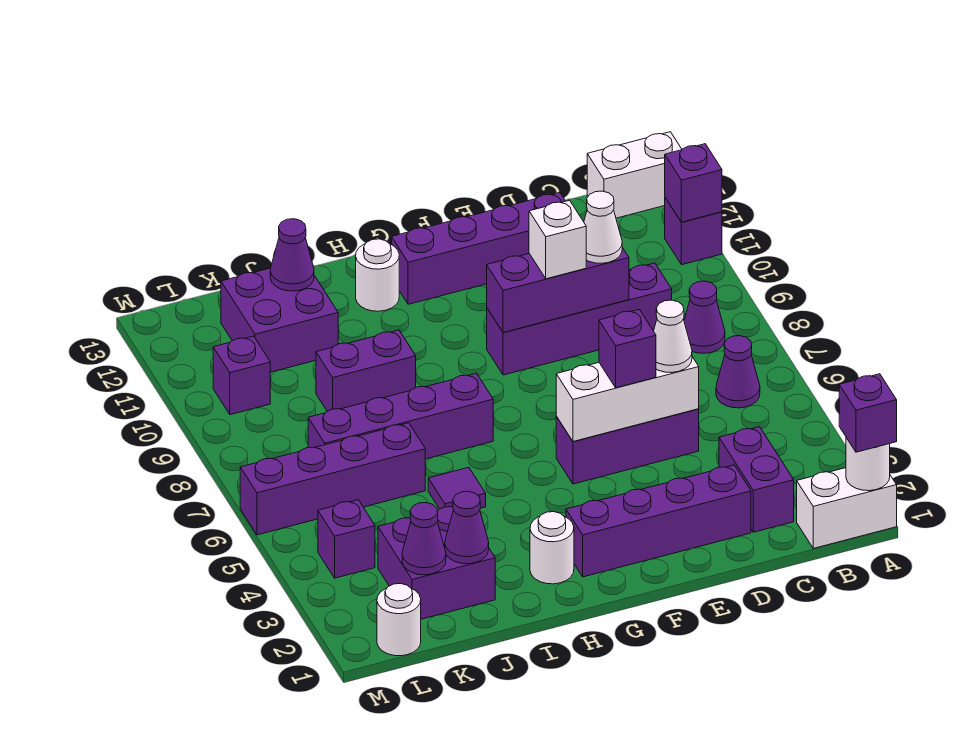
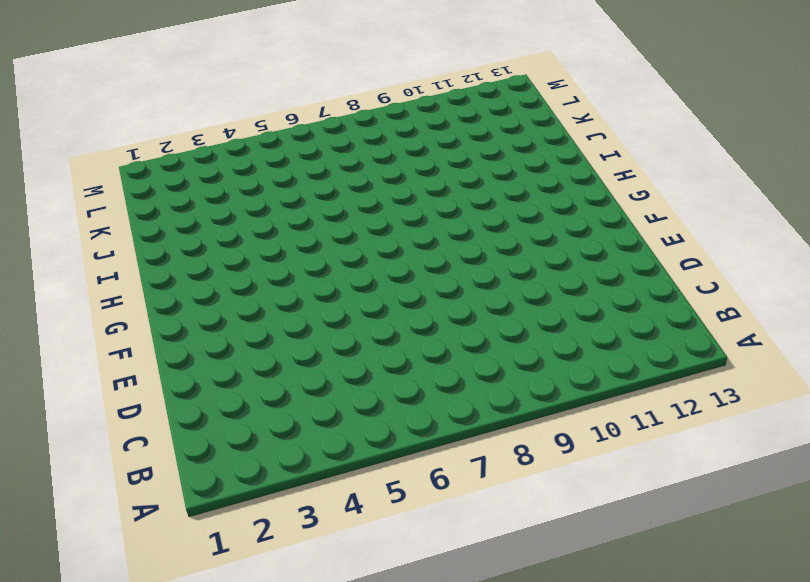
none -> white brick A1:B1 level 1
none -> purple brick A11 level 1
none -> white brick A13:B13 level 1
none -> purple cone B6 level 1

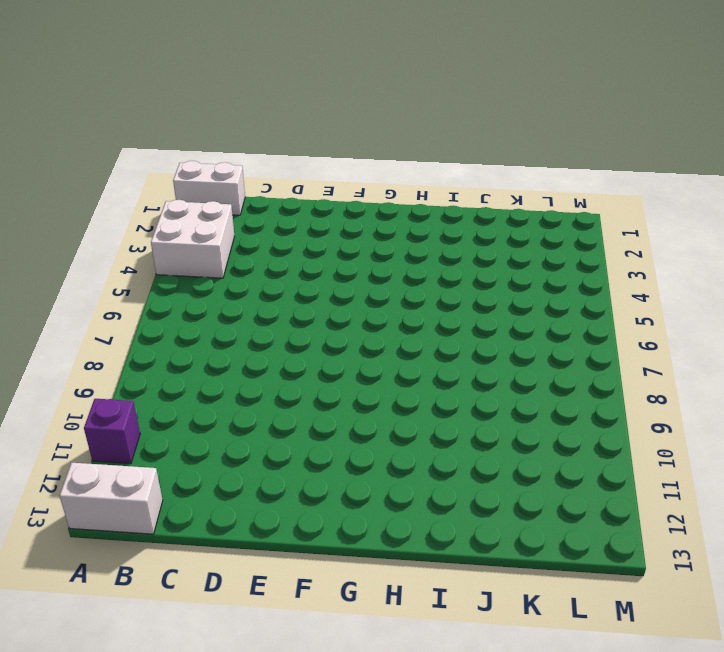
white brick A3:B4 level 1 -> none
none -> purple cone B6 level 1
none -> purple cone B8 level 1
none -> purple brick C2:C3 level 1
none -> purple brick C9:F9 level 1

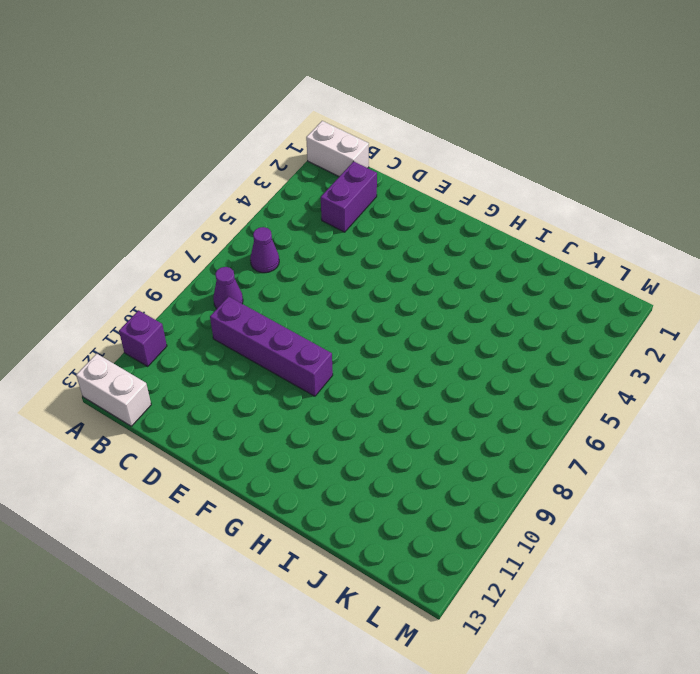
none -> purple brick D2:G2 level 1
none -> purple brick D5:F5 level 1
none -> purple brick D12:G12 level 1
none -> white round brick H2 level 1

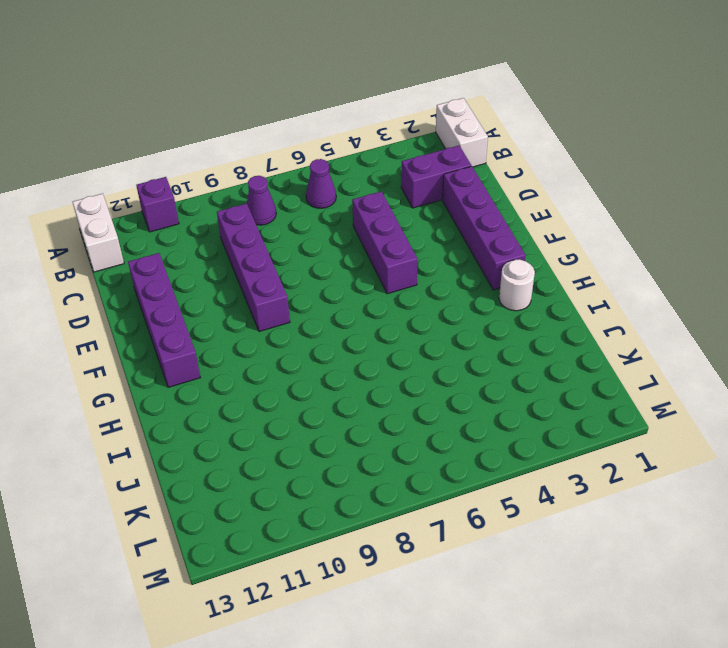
none -> purple brick H7:K7 level 1
none -> white round brick H12 level 1
none -> purple tile I5 level 1
none -> purple brick I9:J9 level 1

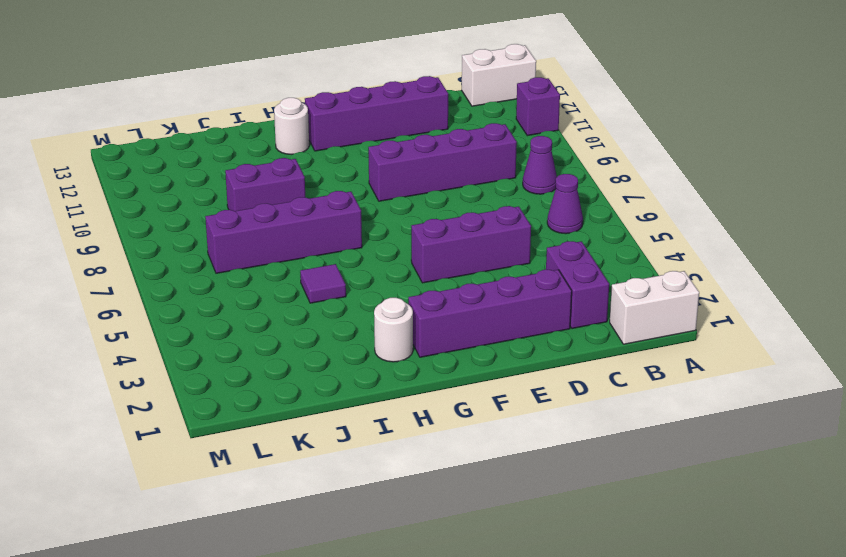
none -> purple brick J2:K3 level 1
none -> purple brick J6:M6 level 1
none -> purple brick J11:K12 level 1
none -> white round brick L1 level 1

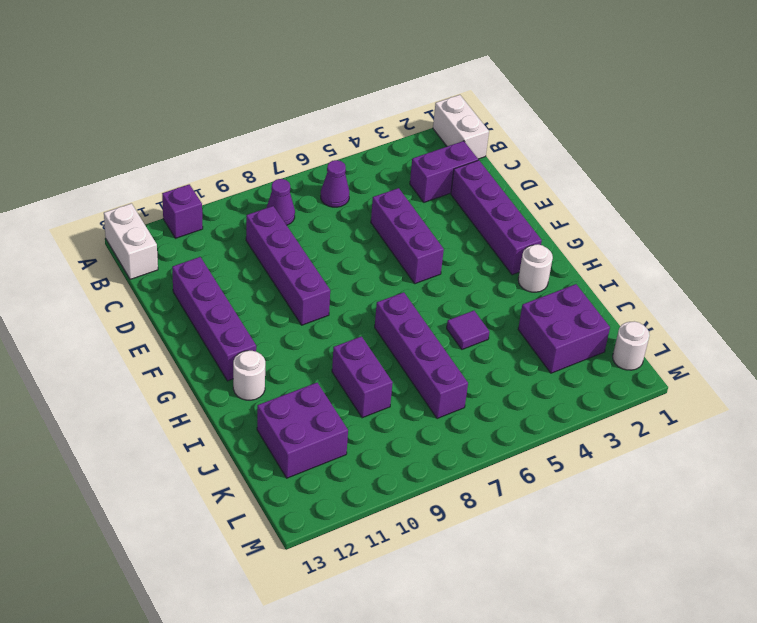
none -> purple brick J6:M6 level 1
none -> purple brick L4 level 1
none -> purple brick L10 level 1
none -> white round brick A1 level 2

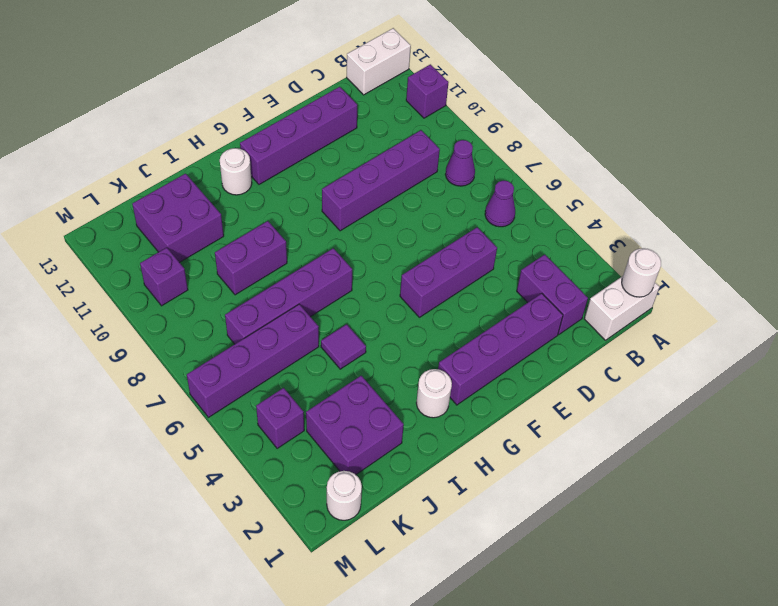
none -> purple brick A11 level 2
none -> white brick D5:F5 level 2
none -> purple brick D9:F9 level 2
none -> purple cone J2 level 2

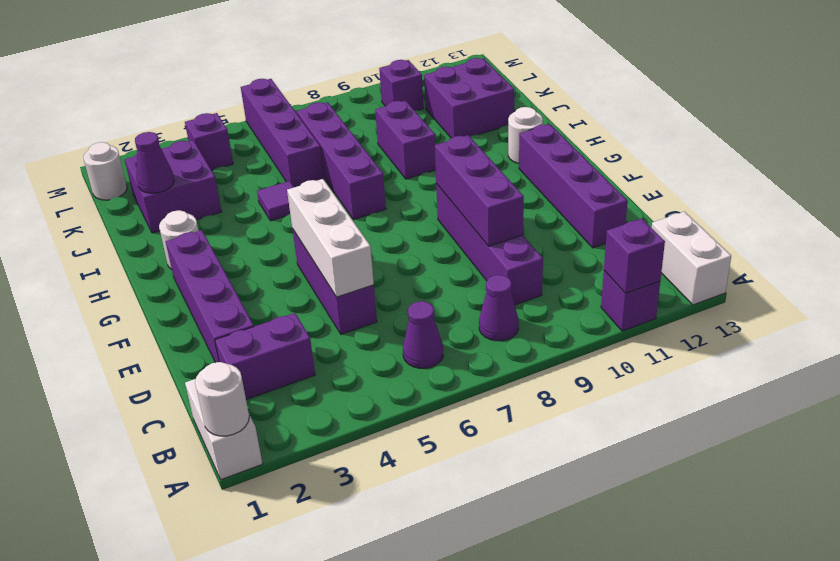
none -> purple cone J12 level 2
none -> purple cone K2 level 2
none -> purple brick A1 level 3
none -> white cone D5 level 3

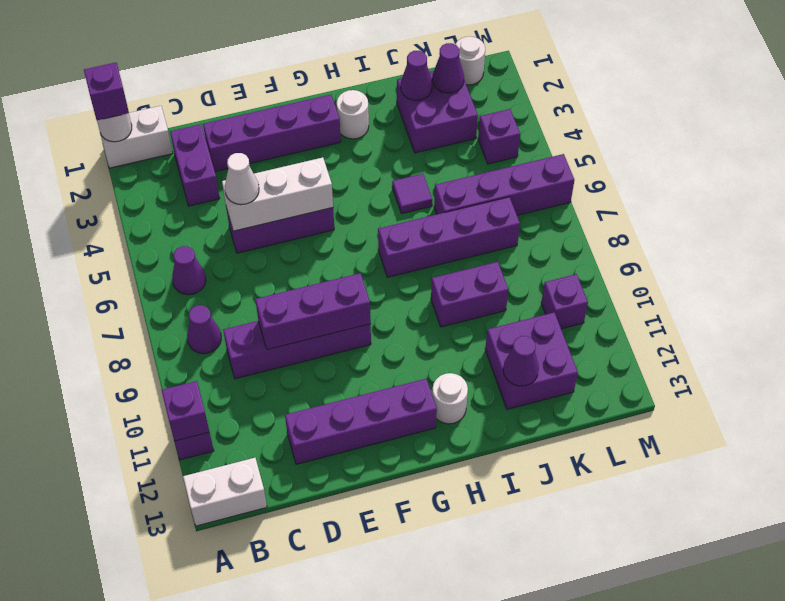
none -> white cone D9 level 3
none -> purple brick E5 level 3
none -> white brick E9 level 3

